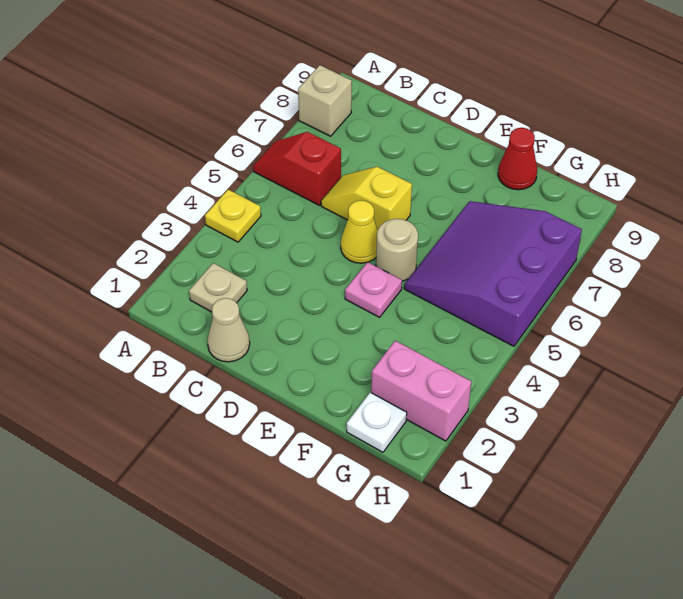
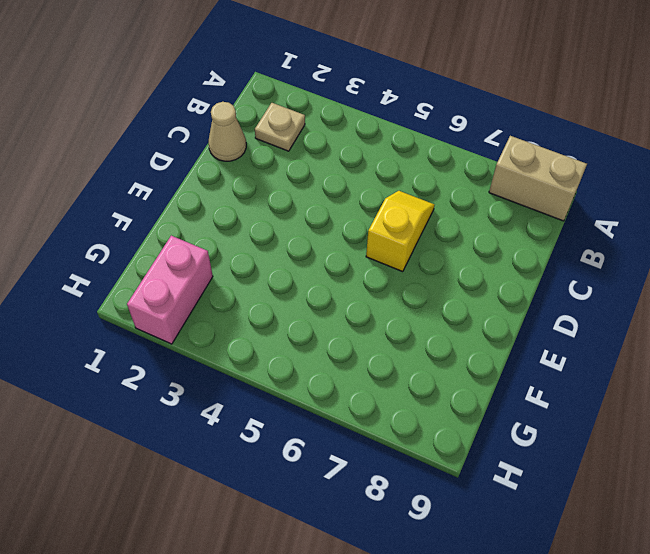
tan brick A8:A9 level 1 -> tan brick A8 level 1
none -> yellow plate A4 level 1
none -> red slope A6:B6 level 1 top B
none -> yellow cone D5 level 1

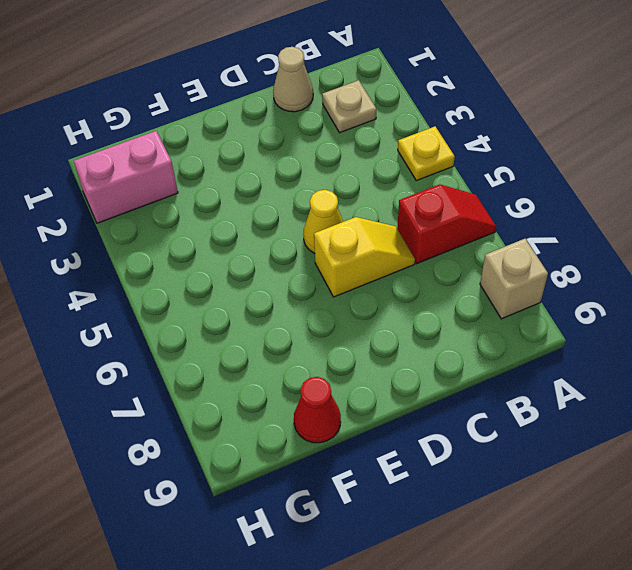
none -> pink plate E4 level 1
none -> tan round brick E5 level 1
none -> purple slope F5:H7 level 1 top H

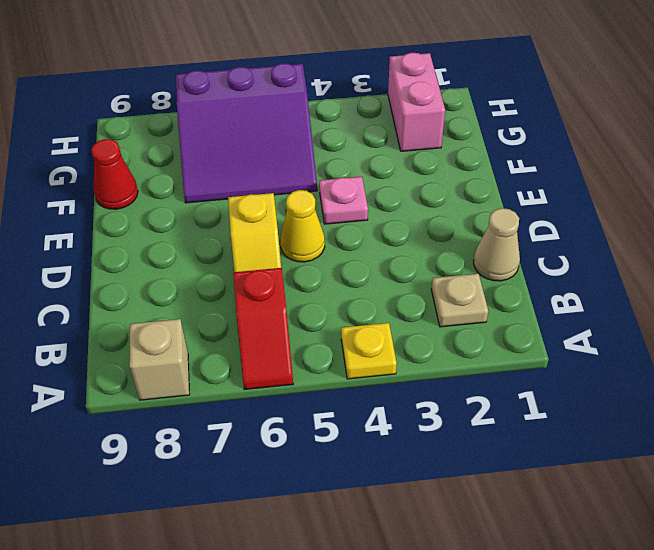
none -> tan round brick E5 level 1
none -> white plate G1 level 1

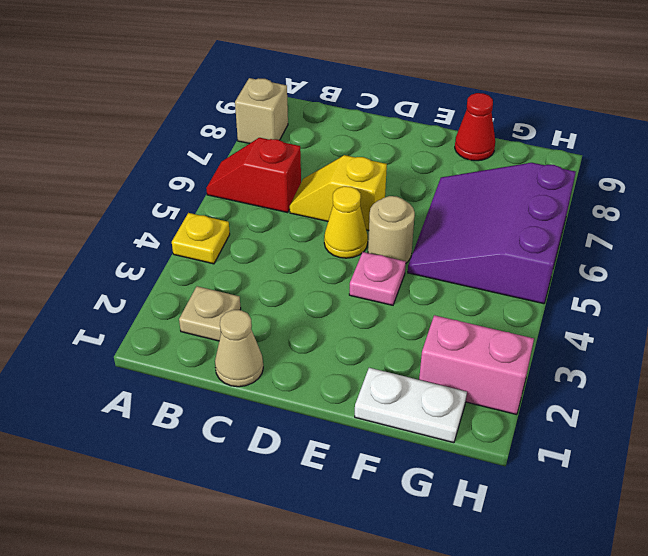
white plate F1:G1 level 1 -> white plate G1 level 1

